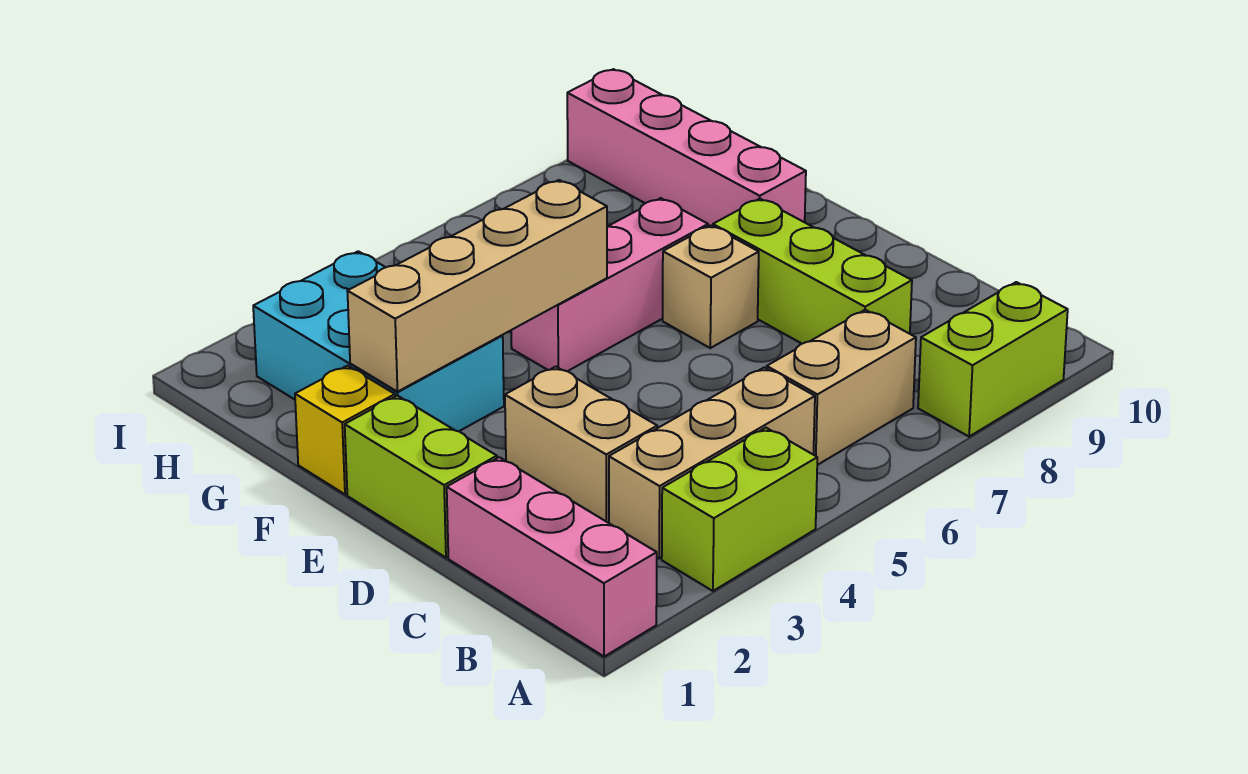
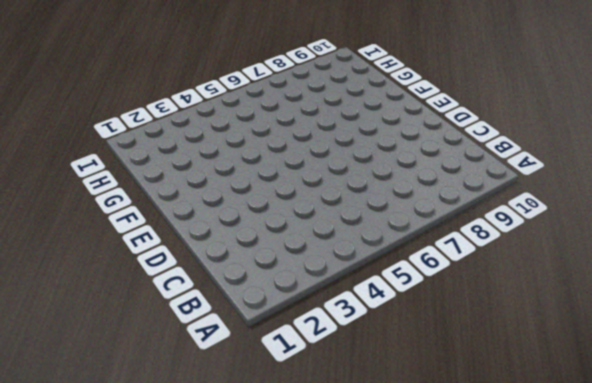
none -> pink brick A1:C1 level 1
none -> lime brick A3:A4 level 1
none -> lime brick A8:A9 level 1

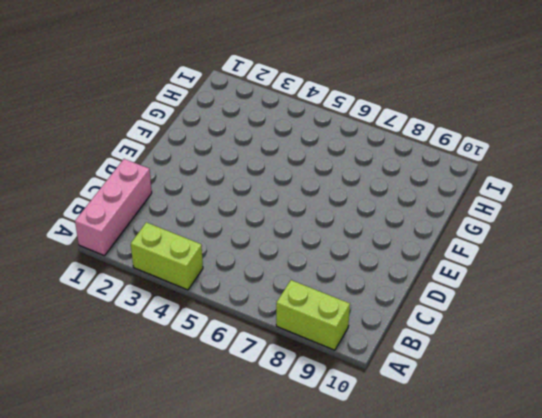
none -> tan brick B3:B5 level 1
none -> tan brick B6:B7 level 1
none -> tan brick C3:D3 level 1

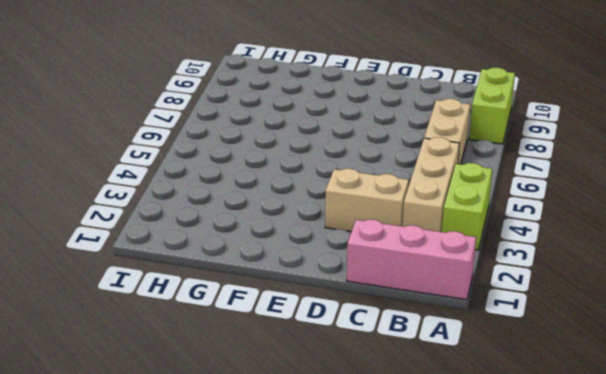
none -> lime brick C8:E8 level 1
none -> lime brick D1:E1 level 1
none -> tan brick E7 level 1

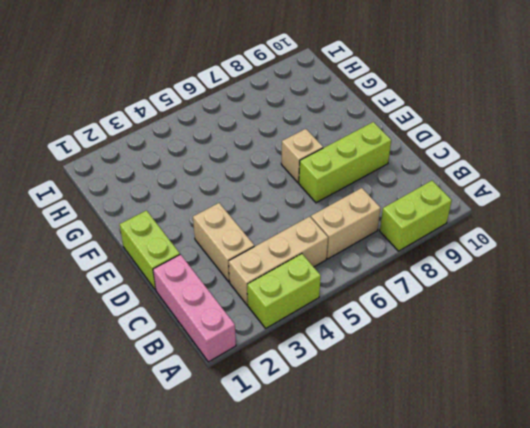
lime brick D7:D9 level 1 -> lime brick C8:E8 level 1
none -> yellow brick F1 level 1
none -> cyan brick F2:H3 level 1
none -> pink brick F5:F7 level 1

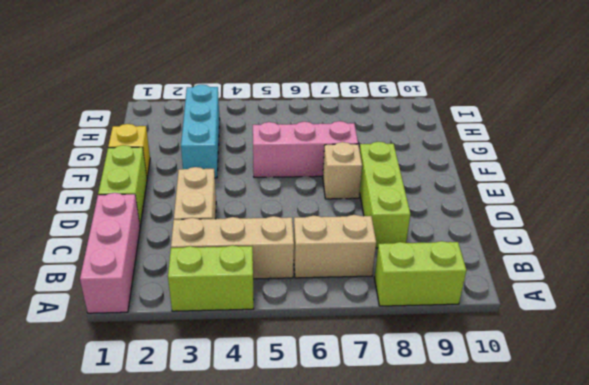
cyan brick F3:H3 level 1 -> cyan brick F2:H3 level 1
none -> pink brick F9:I9 level 1
none -> tan brick F2:F5 level 2

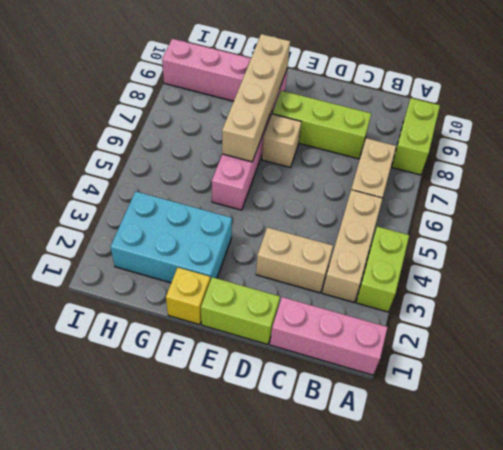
tan brick F6:F9 level 2 -> tan brick F2:F5 level 2

